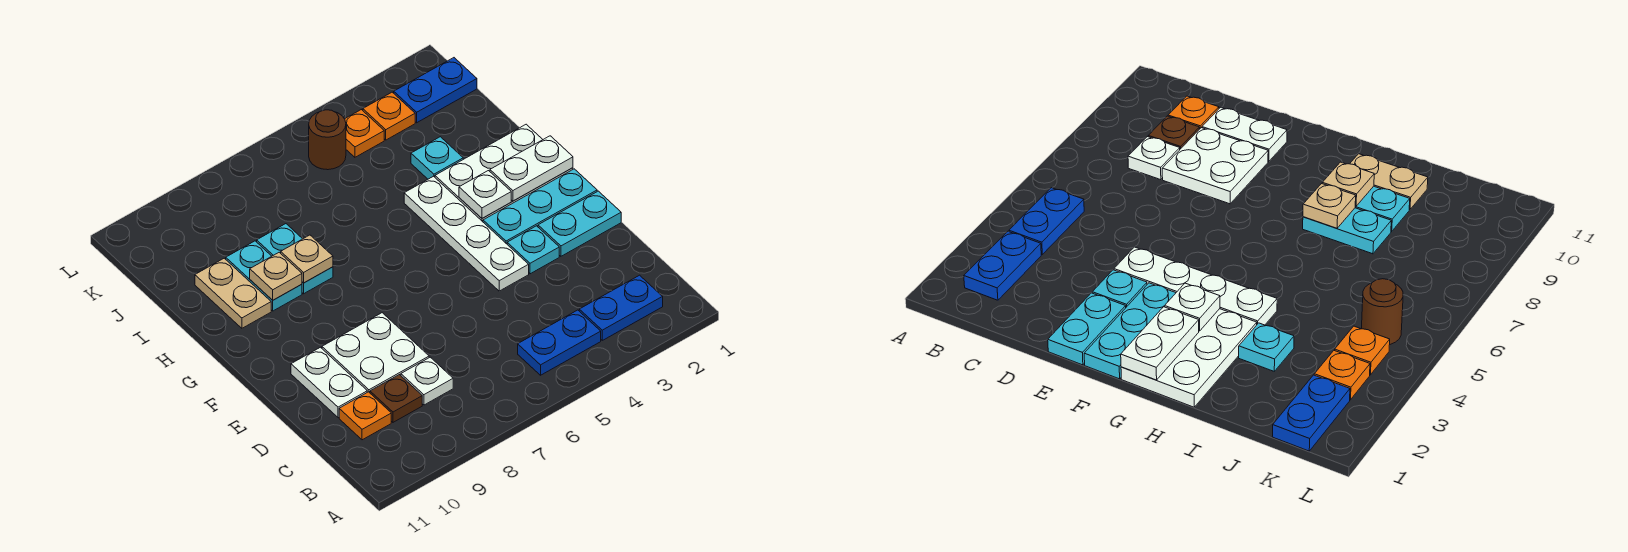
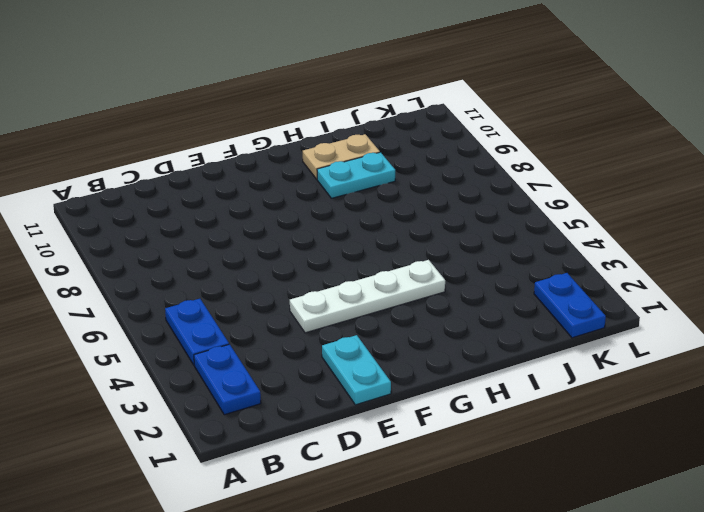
none -> white plate C8 level 1
none -> brown plate C9 level 1
none -> orange plate C10 level 1

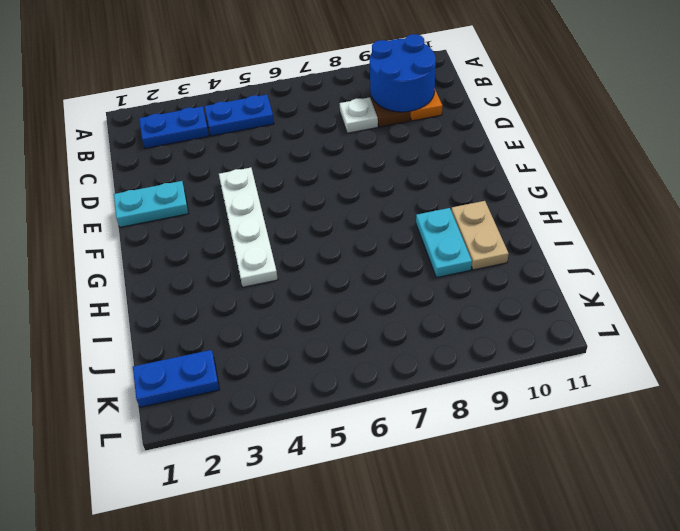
blue round brick B9:C10 level 2 -> none
none -> white plate D8:E9 level 1
none -> white plate D10:E10 level 1
none -> cyan plate E3 level 1

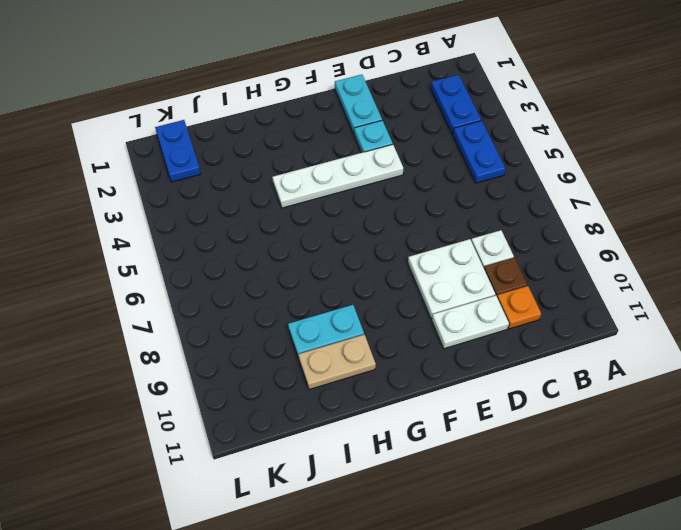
none -> cyan plate F1:F3 level 1
none -> white plate G1:H3 level 1
none -> cyan plate H8:I8 level 1

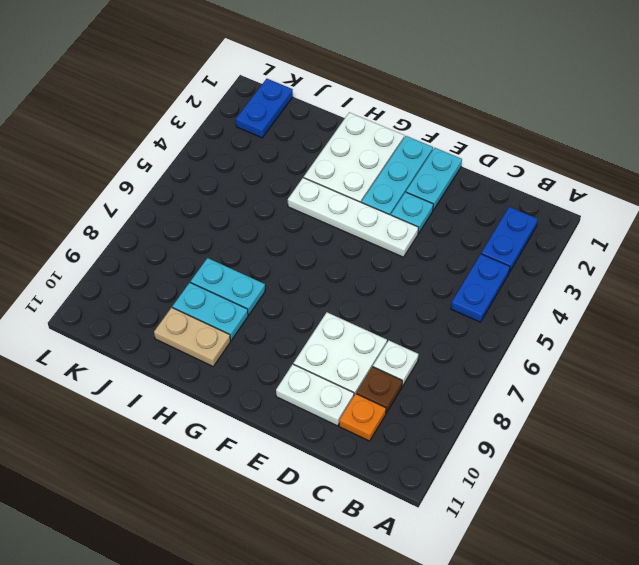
none -> cyan plate I3 level 1
none -> orange plate K3 level 1
none -> orange plate K4 level 1

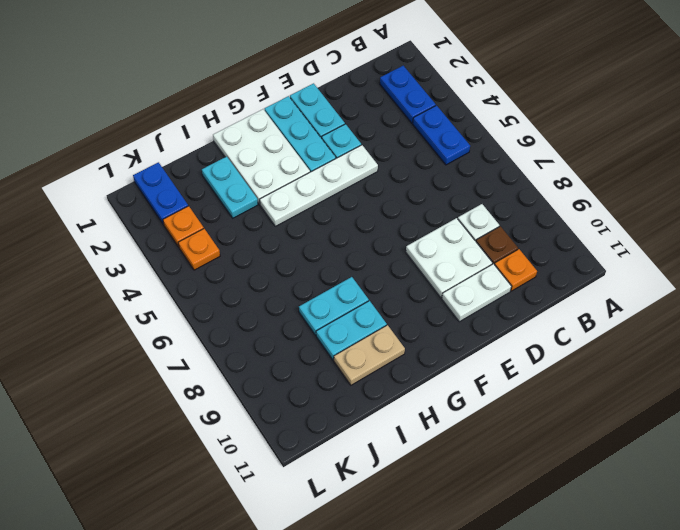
cyan plate I2:I3 level 1 -> cyan plate I3 level 1
none -> brown round brick K5 level 1
none -> white plate G1:G2 level 2
none -> white plate G3 level 2

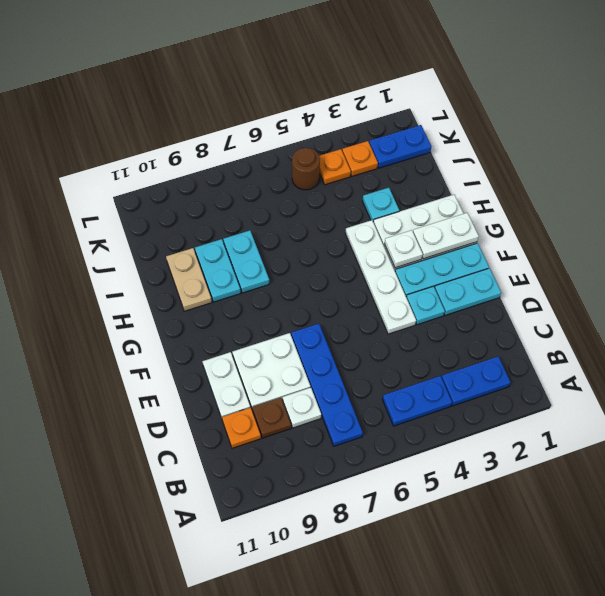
blue plate B7:E7 level 1 -> none
none -> tan plate H8 level 2
none -> tan plate H9 level 2

